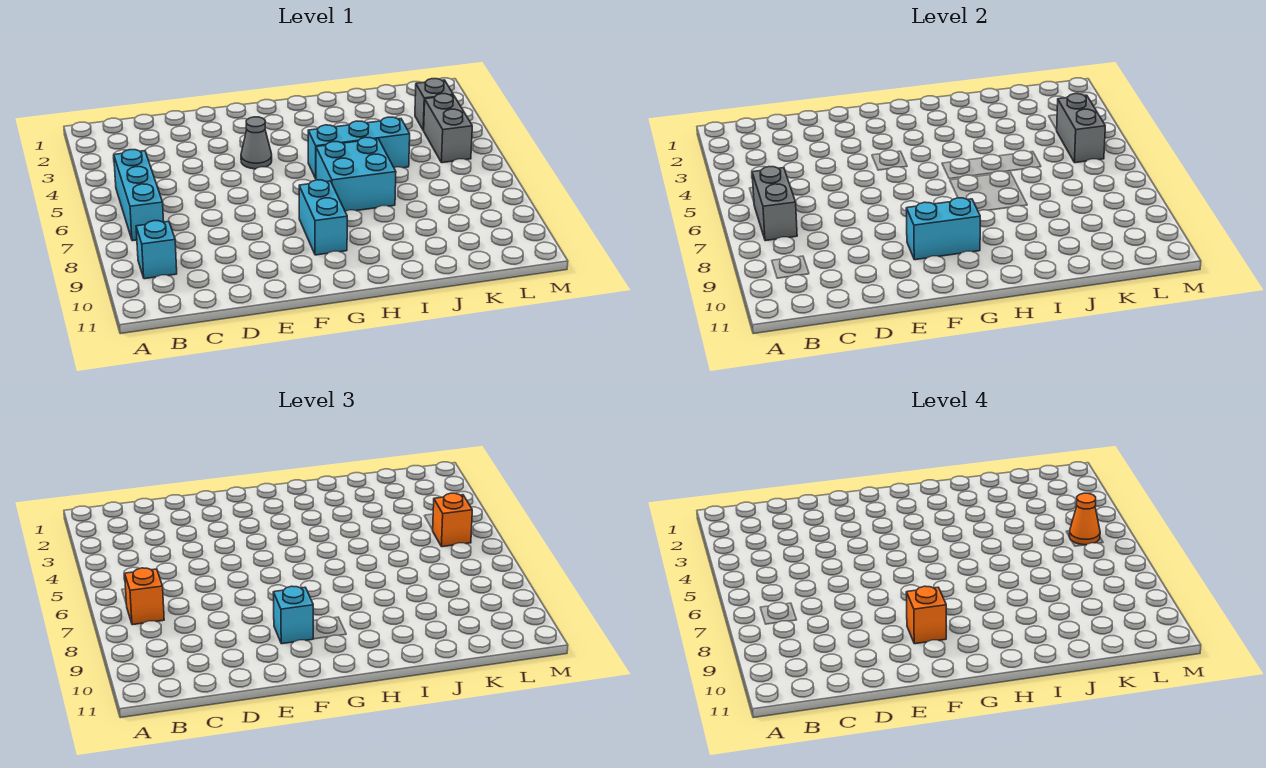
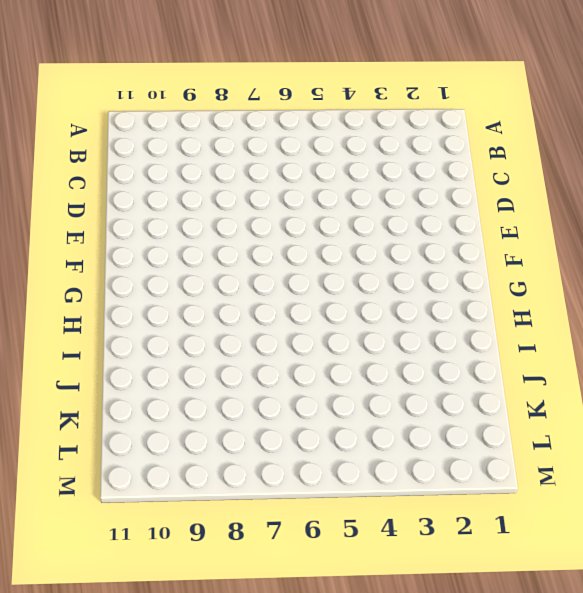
none -> cyan brick B5:B7 level 1
none -> cyan brick B9 level 1
none -> grey cone F4 level 1

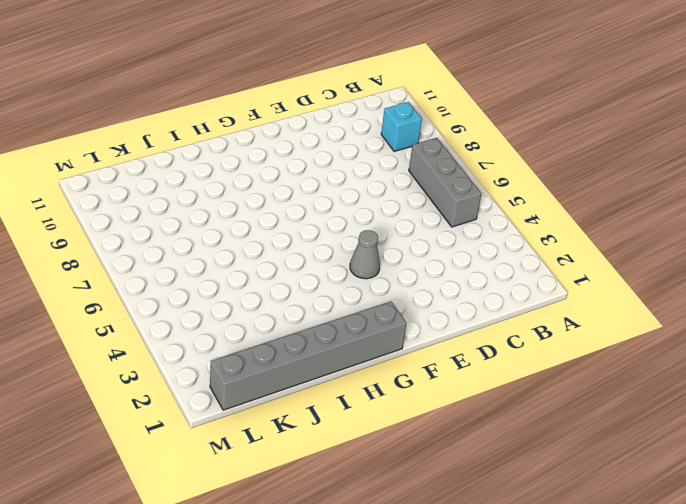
grey brick B5:B7 level 1 -> cyan brick B5:B7 level 1
grey brick G1:L1 level 1 -> none
none -> cyan brick G8:G9 level 1
none -> cyan brick H5:J5 level 1
none -> cyan brick H6:I7 level 1

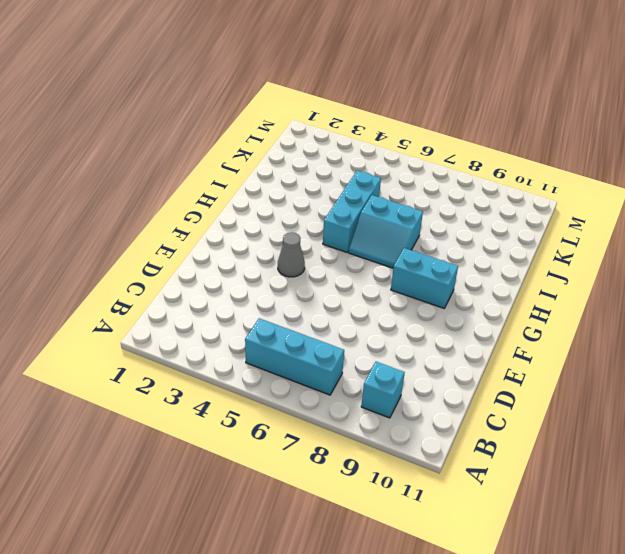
cyan slope H6:I7 level 1 top I -> cyan brick H6:I7 level 1
none -> grey brick L3 level 1
none -> grey brick L4:L5 level 1
none -> grey brick B6:B7 level 2

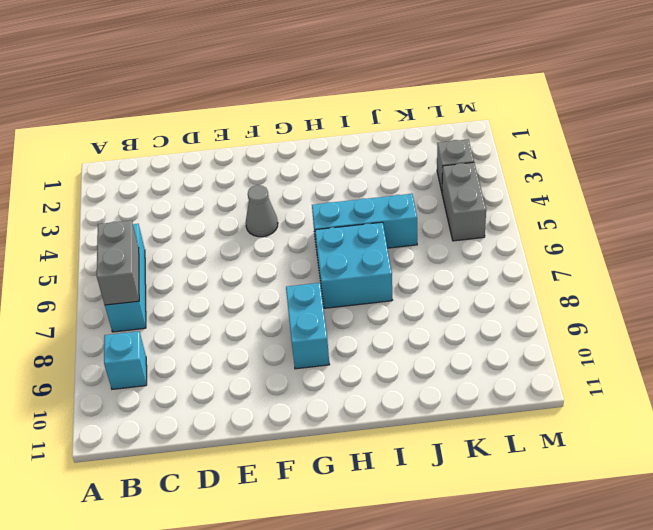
none -> cyan brick F9:G9 level 2
none -> grey brick L4:L5 level 2
none -> orange brick B7 level 3

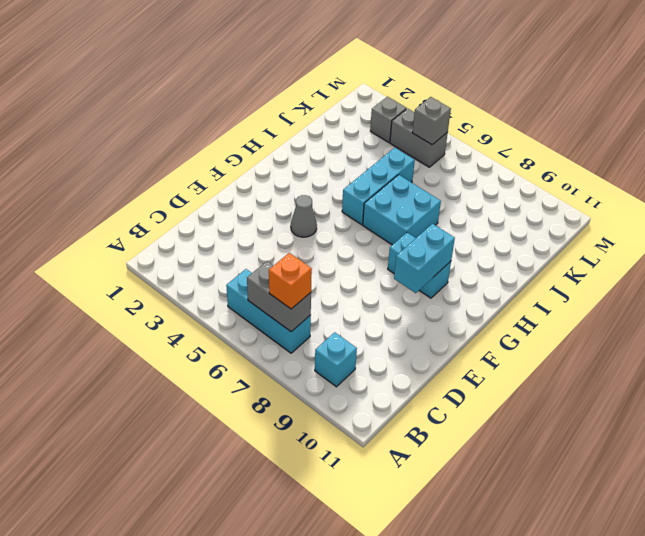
grey brick L5 level 2 -> grey brick L4:L5 level 2
none -> cyan brick F9 level 3
none -> orange brick L5 level 3
none -> orange brick F9 level 4

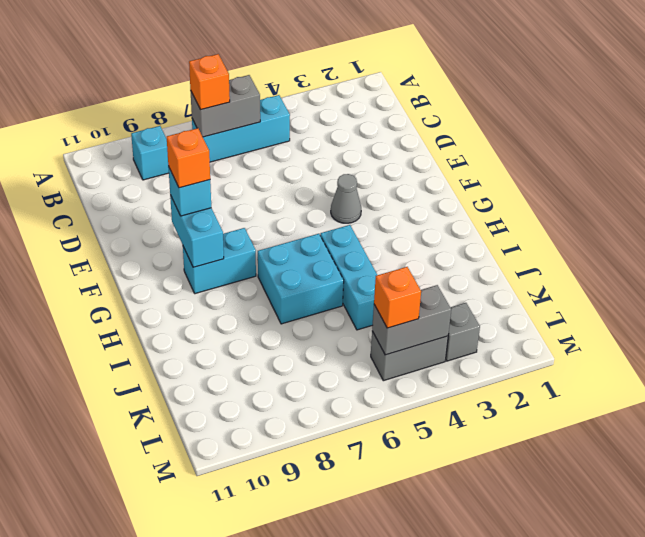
none -> orange cone L5 level 4

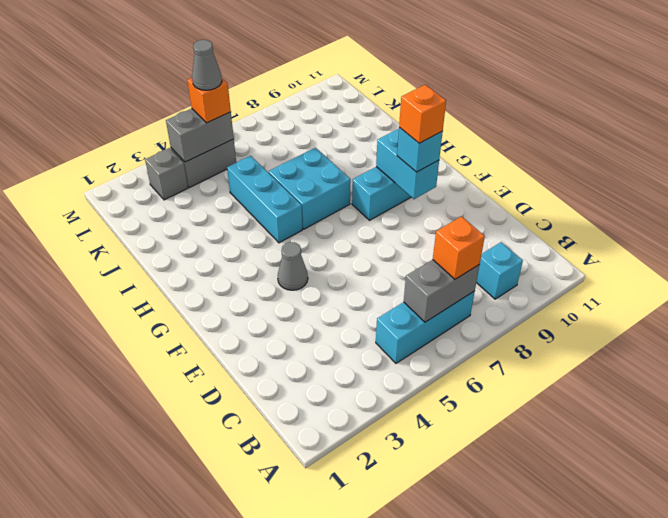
grey cone L5 level 4 -> orange cone L5 level 4

